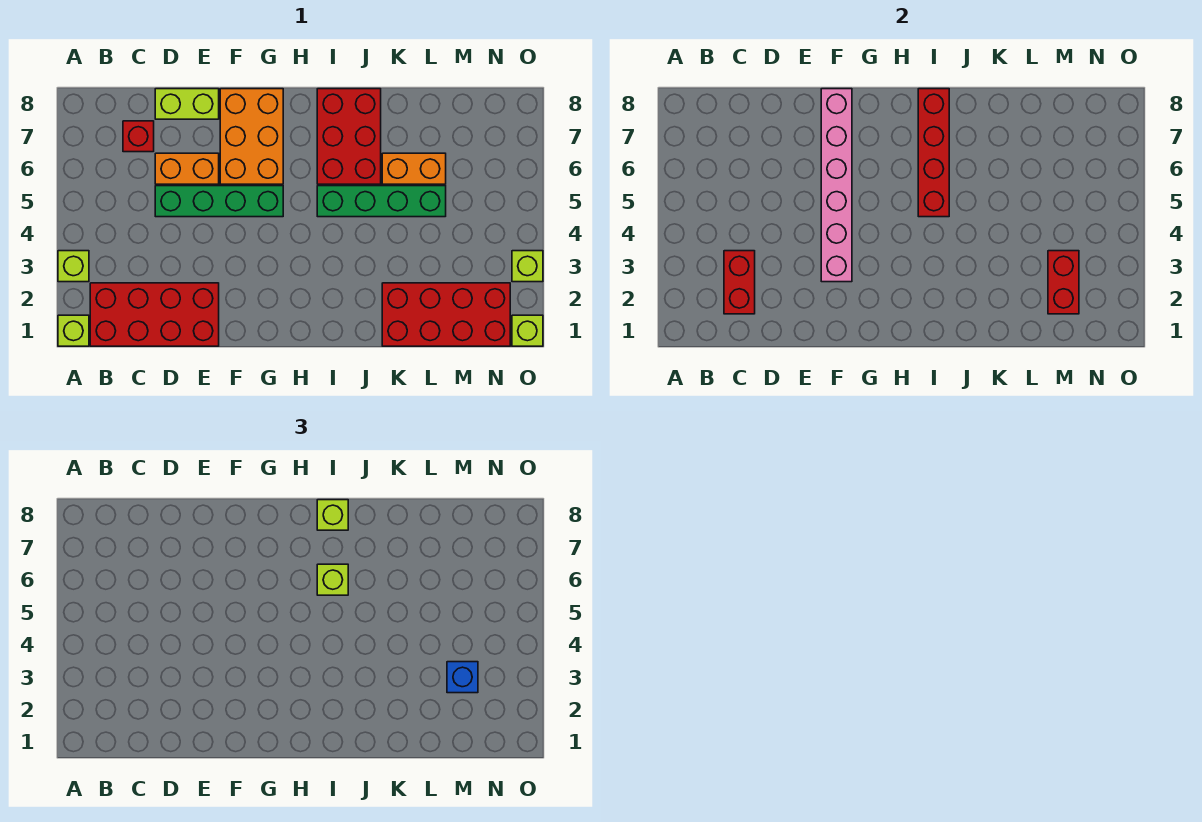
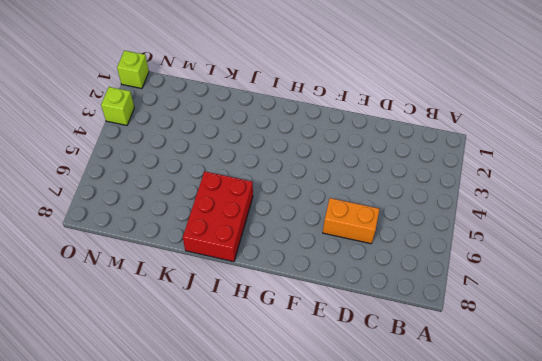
none -> lime brick A1 level 1
none -> lime brick A3 level 1
none -> red brick B1:E2 level 1

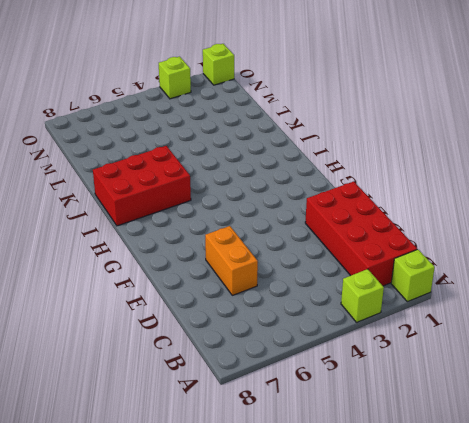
none -> red brick C7 level 1
none -> green brick D5:G5 level 1
none -> lime brick D8:E8 level 1

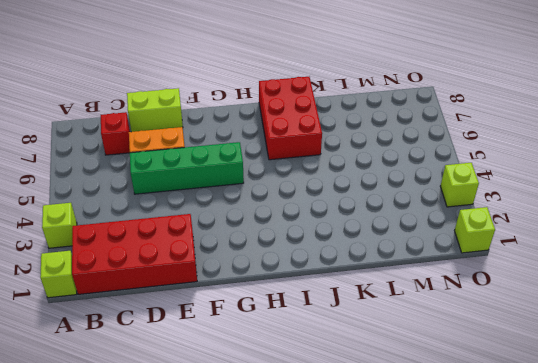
none -> orange brick F6:G8 level 1
none -> green brick I5:L5 level 1
none -> red brick K1:N2 level 1

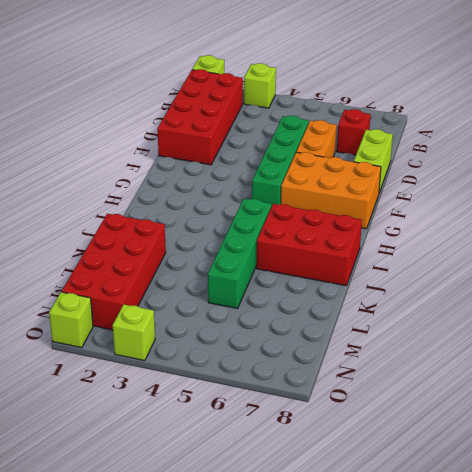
none -> orange brick K6:L6 level 1
none -> red brick C2:C3 level 2
none -> pink brick F3:F8 level 2

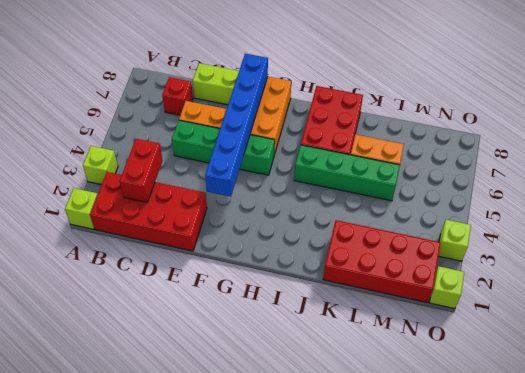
blue brick F3:F8 level 2 -> pink brick F3:F8 level 2
none -> red brick I5:I8 level 2
none -> red brick M2:M3 level 2
none -> lime brick I6 level 3

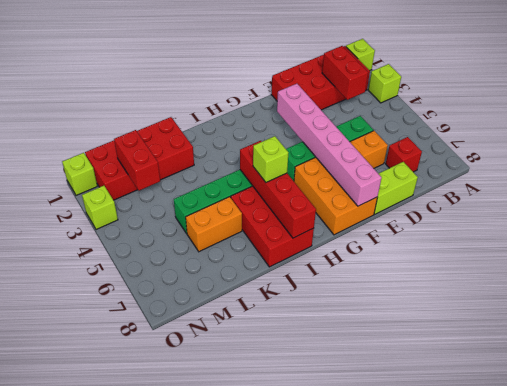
none -> lime brick I8 level 3
none -> blue brick M3 level 3

